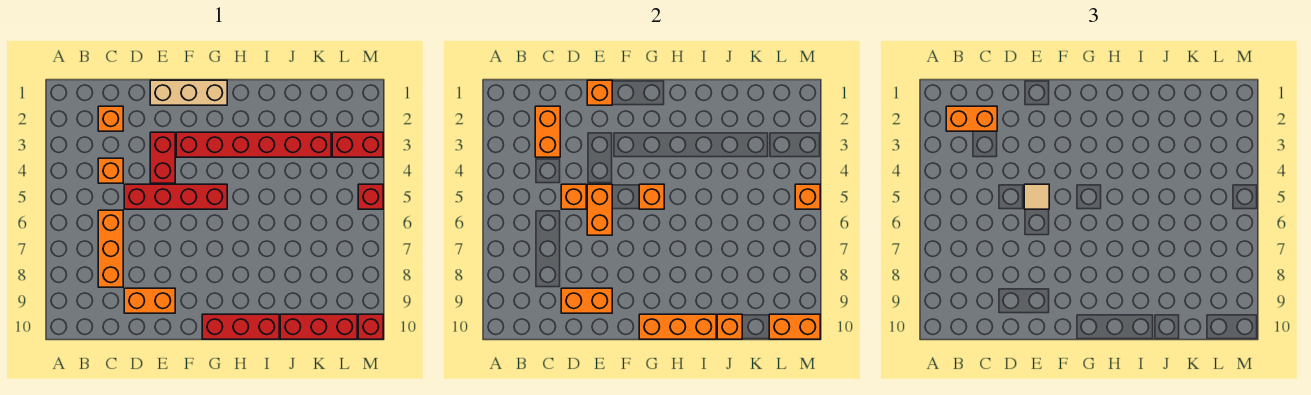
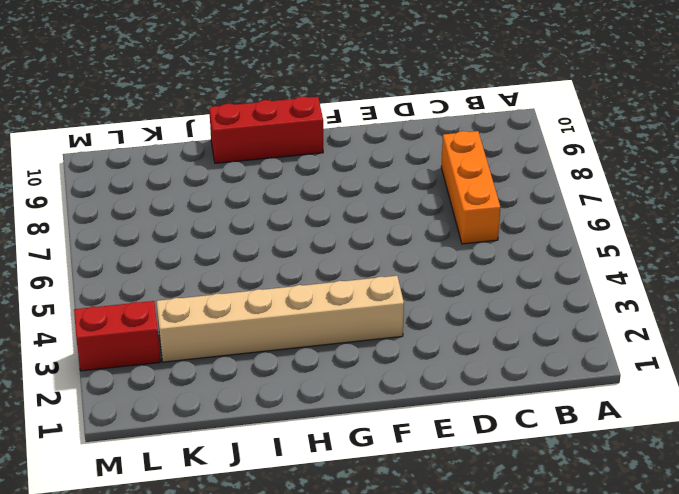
tan brick F3:K3 level 1 -> red brick F3:K3 level 1
none -> orange brick C2 level 1
none -> orange brick C4 level 1
none -> red brick D5:G5 level 1

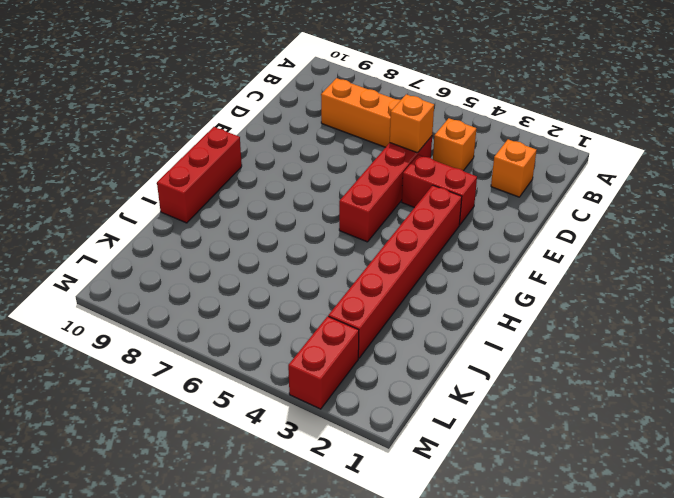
none -> orange brick D9:E9 level 1
none -> tan brick E1:G1 level 1
none -> red brick J10:L10 level 1

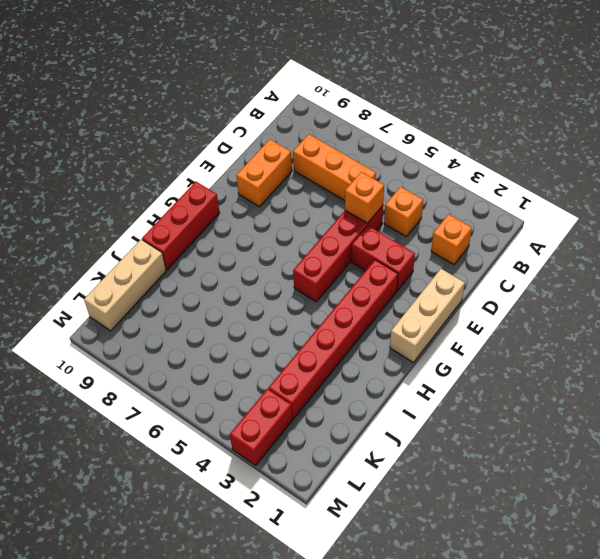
tan brick J10:L10 level 1 -> red brick J10:L10 level 1
none -> red brick M5 level 1
none -> red brick M10 level 1
none -> orange brick C2:C3 level 2

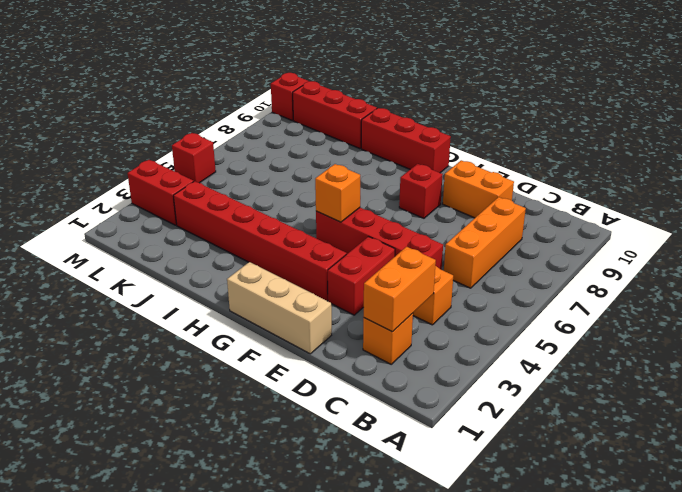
red brick F8 level 1 -> none
none -> orange brick D5 level 2
none -> orange brick D9:E9 level 2
none -> orange brick E1 level 2

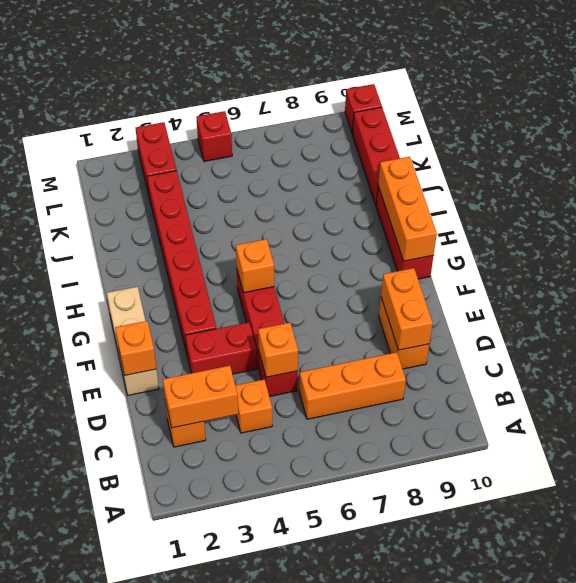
none -> orange brick E5:E6 level 2
none -> orange brick J10 level 2
none -> orange brick L10:M10 level 2

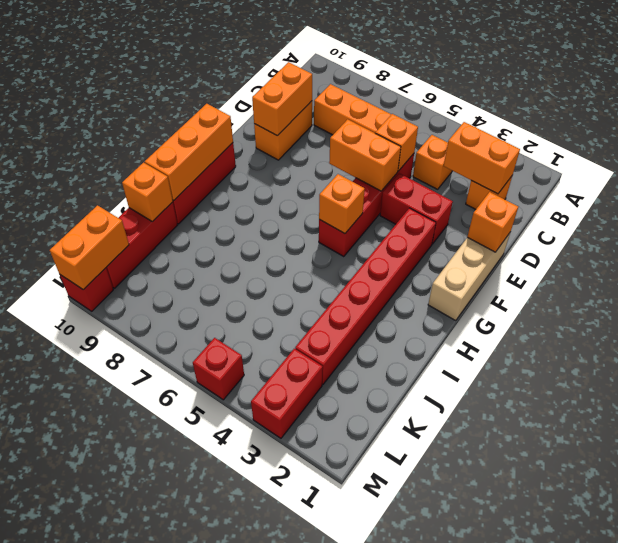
none -> orange brick M5 level 2
none -> orange brick B2:C2 level 3
none -> tan tile E5 level 3

